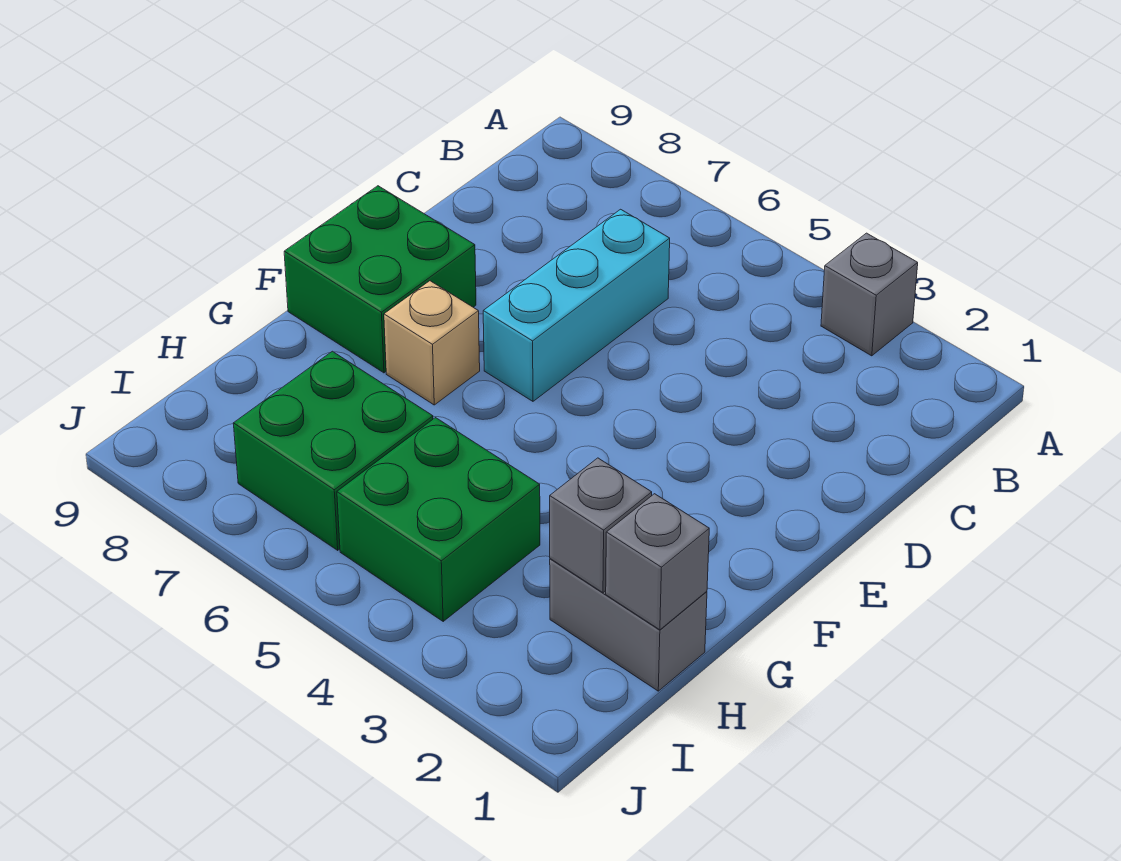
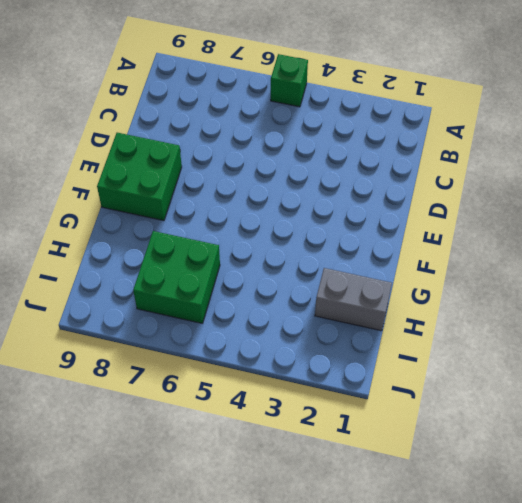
green brick A5 level 1 -> none
none -> grey brick A3 level 1
none -> cyan brick C6:E6 level 1

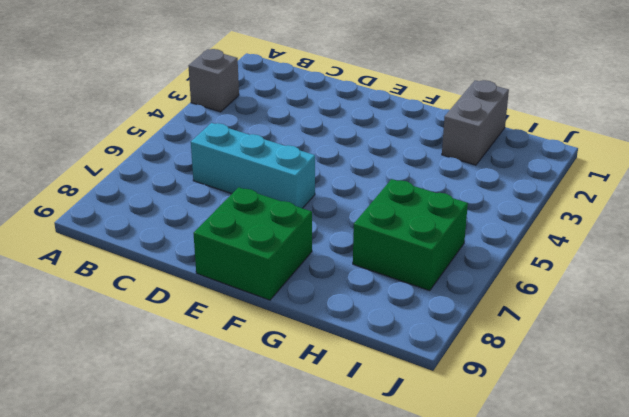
none -> tan brick F7 level 1
none -> green brick H4:I5 level 1

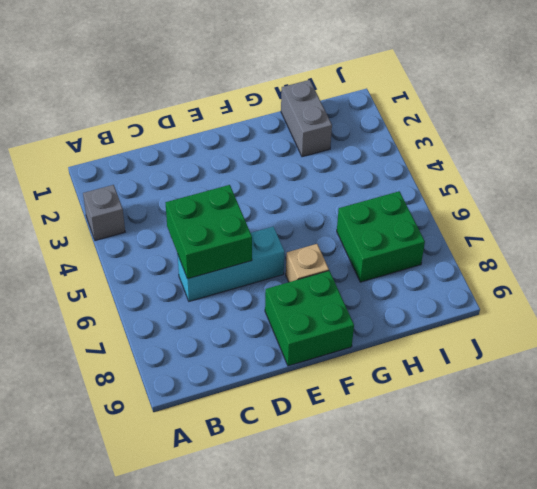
green brick C5:D6 level 2 -> green brick H4:I5 level 1
none -> grey brick H1 level 2
none -> grey brick H2 level 2

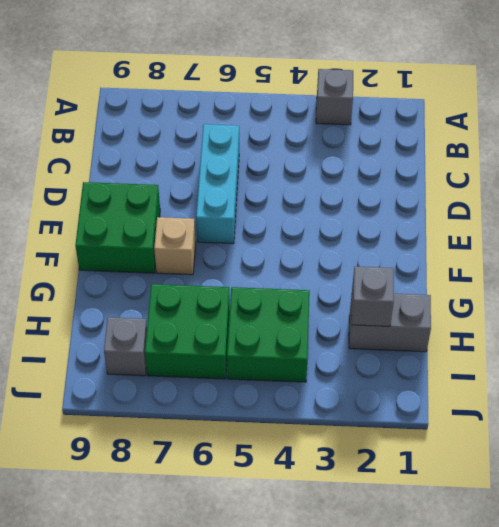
grey brick I8 level 1 -> grey brick H1 level 2

